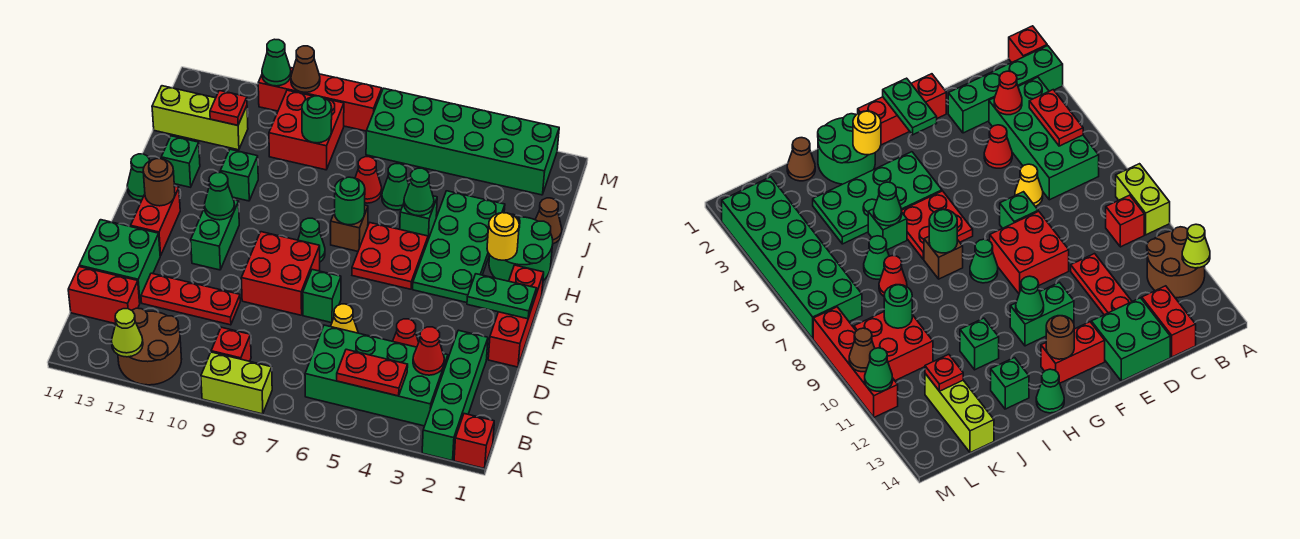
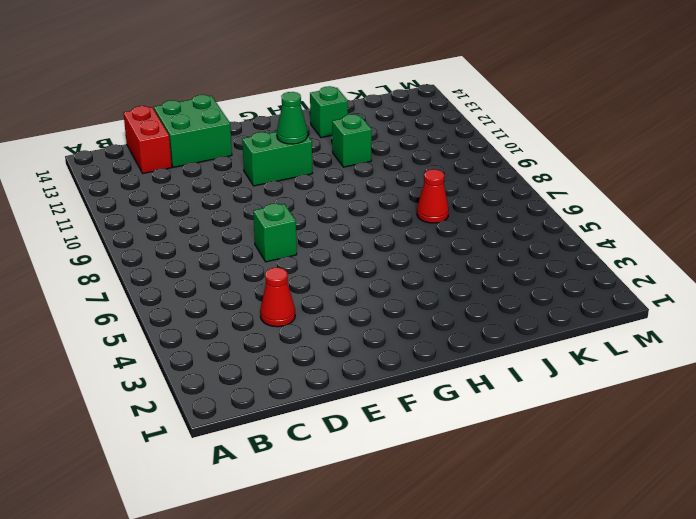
none -> red brick A1 level 1
none -> green brick A2:D2 level 1
none -> lime brick A8:A9 level 1
none -> brown round brick A11:B12 level 1

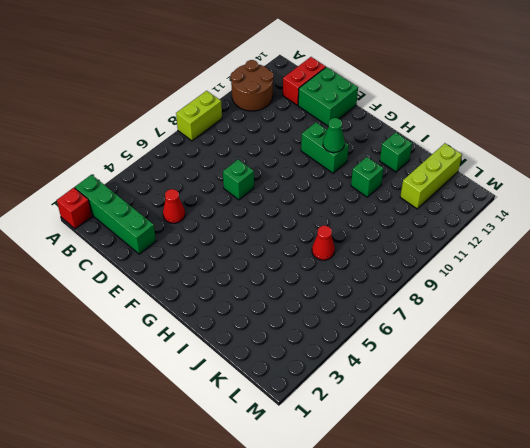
none -> green brick B3:C6 level 1
none -> red brick B9 level 1
none -> yellow cone D6 level 1
none -> red plate D10:D12 level 1

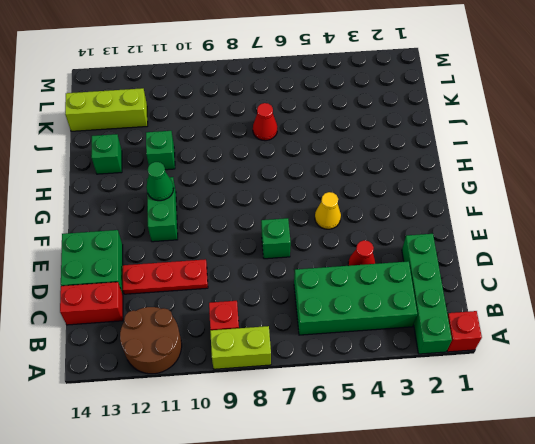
yellow cone F5 level 1 -> yellow cone D6 level 1
none -> red brick E1:G1 level 1
none -> red brick E8:F9 level 1
none -> red brick F13:G13 level 1
none -> green plate G3:J4 level 1

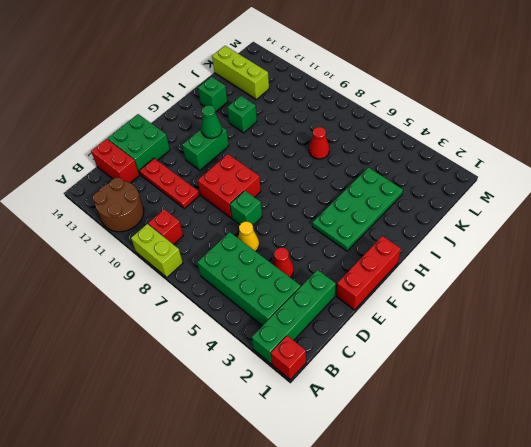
none -> red brick F13:G13 level 1
none -> red plate G5:H6 level 1
none -> green cone G8 level 1
none -> green round brick H1:I2 level 1

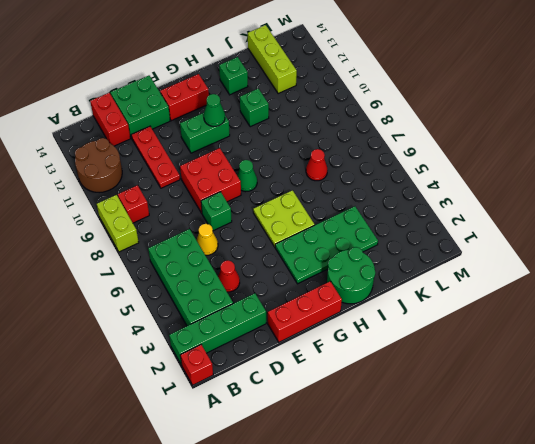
lime plate G5:H6 level 1 -> red plate G5:H6 level 1
none -> brown brick H7 level 1
none -> green cone H14 level 1
none -> green brick I5 level 1
none -> brown cone J1 level 1

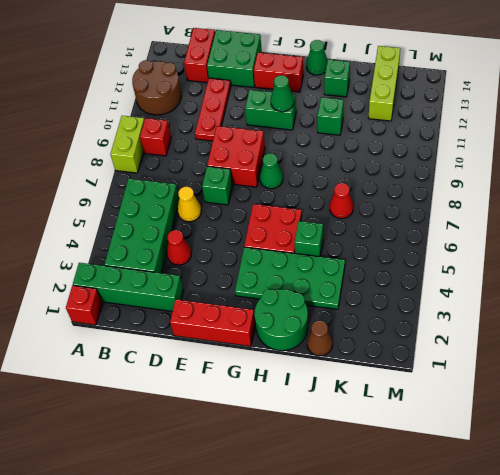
none -> brown brick H7 level 1
none -> green cone J6 level 1
none -> red brick K9:L10 level 1
none -> green brick L2:M7 level 1

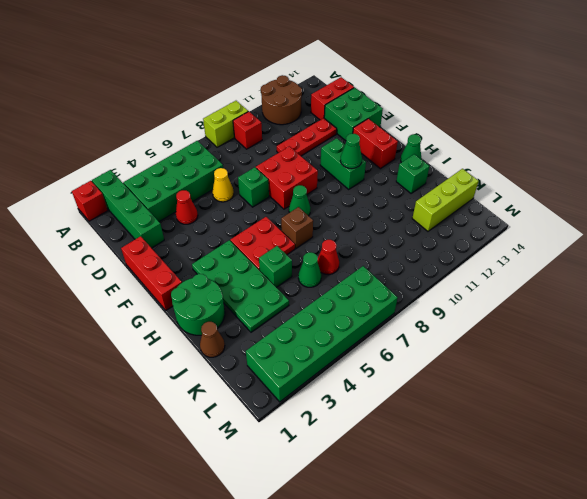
none -> green brick I11 level 1
none -> red brick K9:L10 level 1
none -> red brick M8:M11 level 1
none -> lime cone A12 level 2

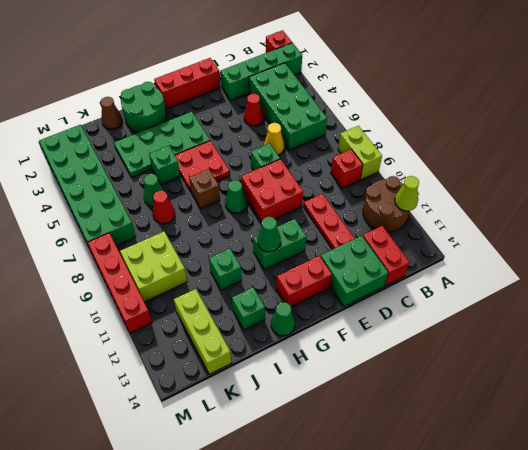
lime brick K9:L10 level 1 -> red brick K9:L10 level 1
none -> red plate B4:B5 level 2
none -> red cone C3 level 2
none -> green plate F1:F2 level 2
none -> brown round brick G13 level 2

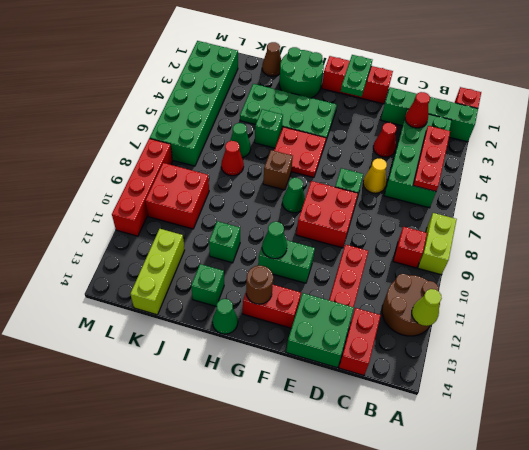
red plate B4:B6 level 2 -> red plate B4:B5 level 2
none -> yellow round brick H2 level 2
none -> green round brick H7 level 2
none -> green cone I5 level 2
none -> green round brick K9 level 2

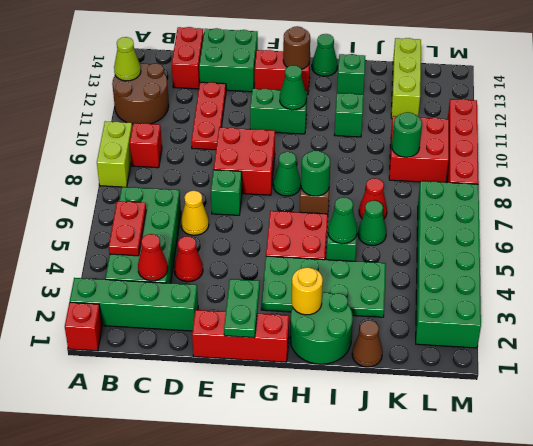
none -> red plate K12 level 2
none -> brown cone M10 level 2
none -> green cone M11 level 2

